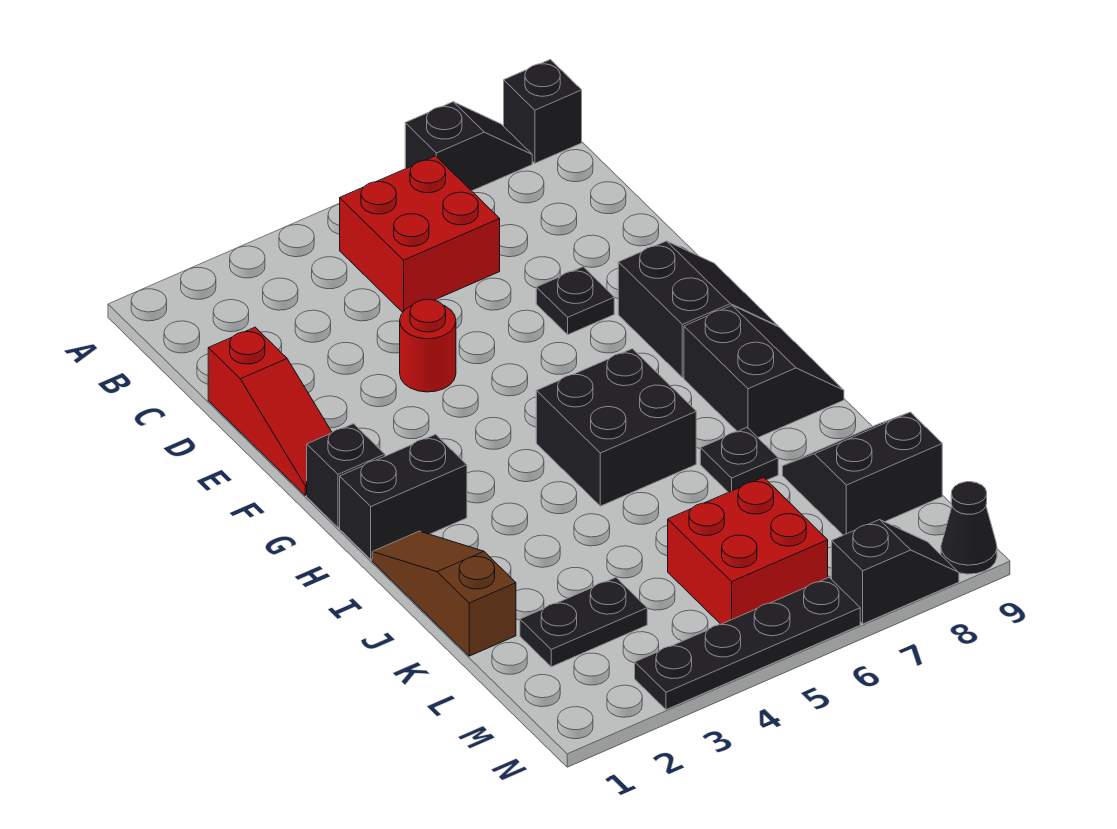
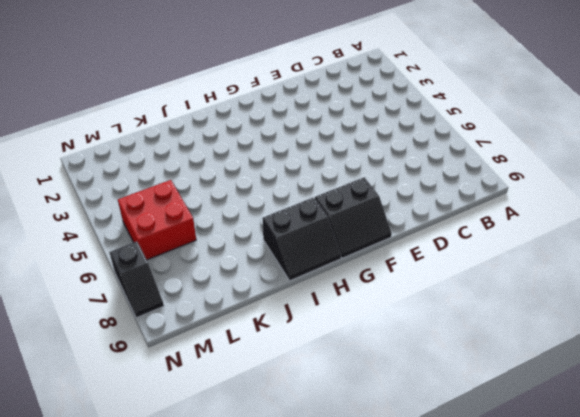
none -> black slope A7:A8 level 1 top 7
none -> black brick A9 level 1
none -> red brick B5:C6 level 1

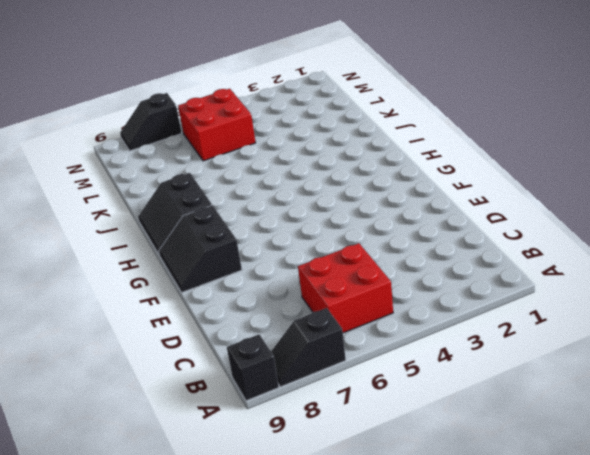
none -> red slope D1:F1 level 1 top D
none -> red round brick E4 level 1
none -> black plate E7 level 1

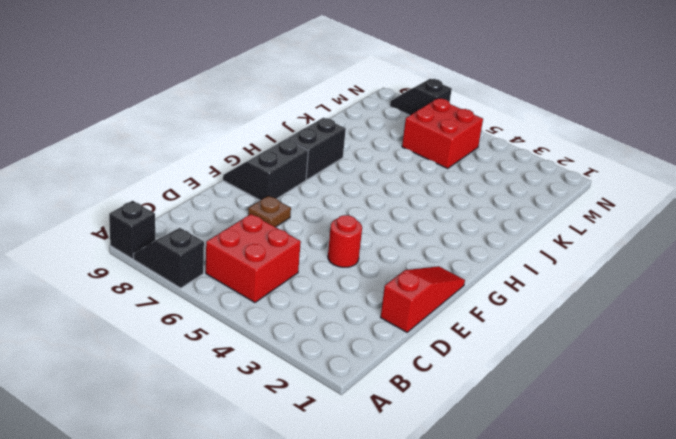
brown plate E7 level 1 -> black plate E7 level 1
none -> black brick G1 level 1
none -> black brick H1:H2 level 1
none -> black brick H5:I6 level 1

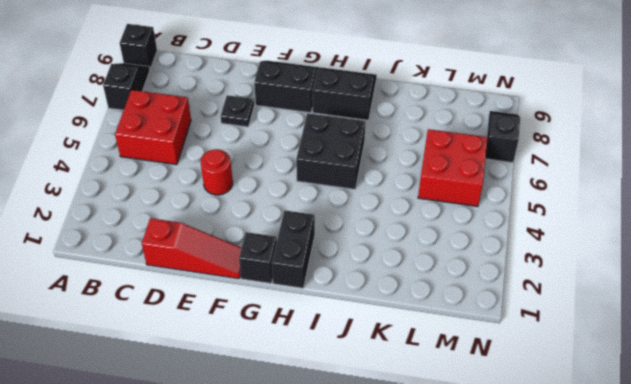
none -> brown slope I1:K1 level 1 top K
none -> black plate J7 level 1
none -> black slope K8:L9 level 1 top L

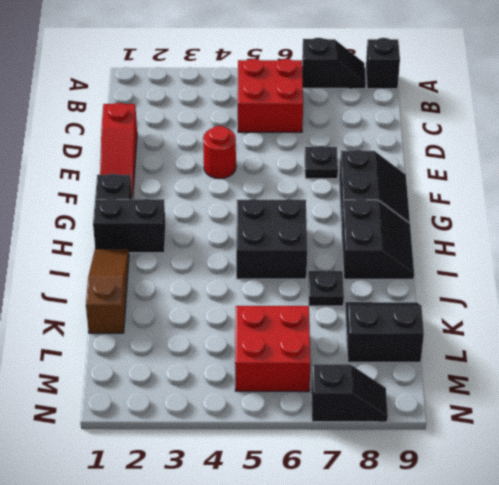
none -> black plate L2:L3 level 1
none -> black plate N3:N6 level 1
none -> black cone N9 level 1

